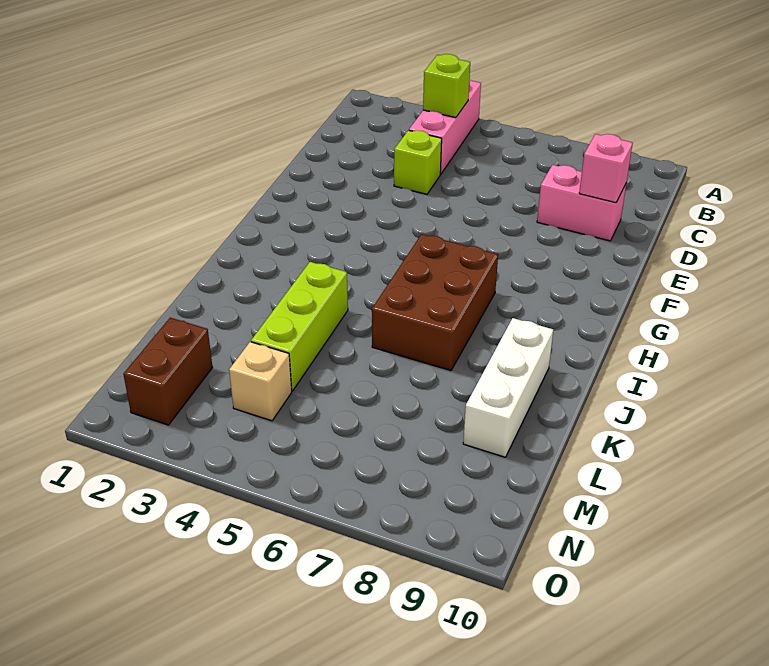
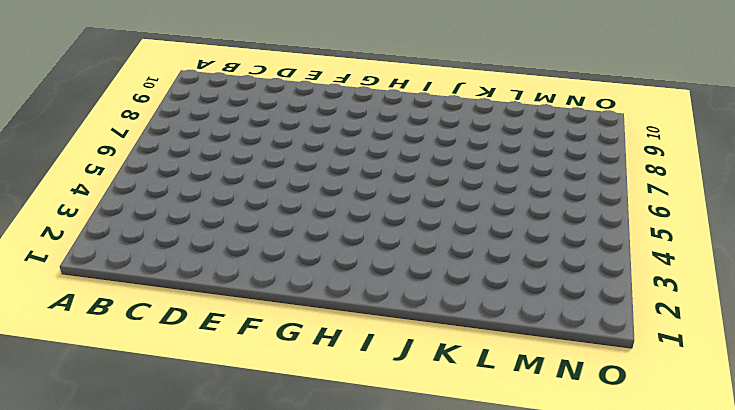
none -> pink brick A4:C4 level 1
none -> lime brick D4 level 1

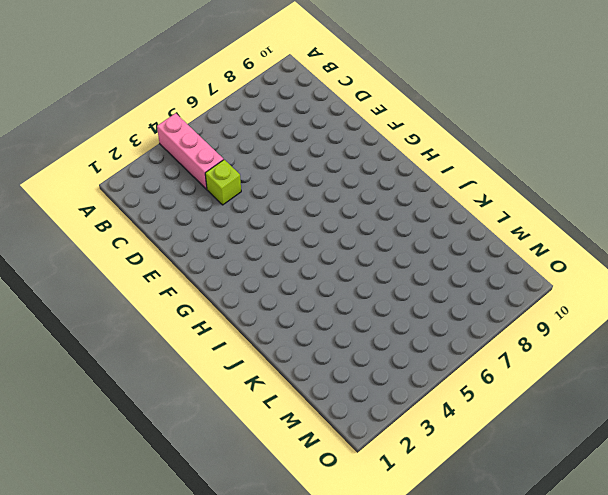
none -> pink brick D8:D9 level 1
none -> brown brick H6:J7 level 1

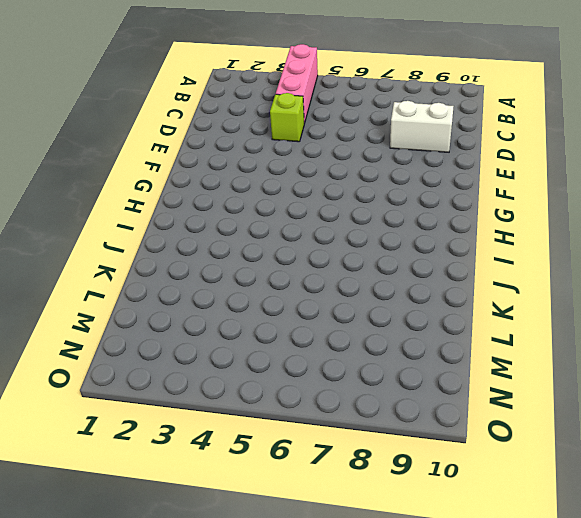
white brick D8:D9 level 1 -> pink brick D8:D9 level 1
none -> brown brick H6:J7 level 1
none -> lime brick J4:L4 level 1

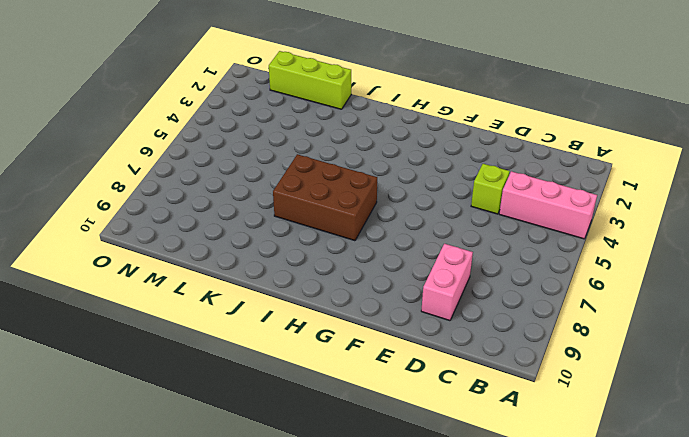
lime brick K1:M1 level 1 -> lime brick J4:L4 level 1
none -> white brick J9:L9 level 1
none -> brown brick M2:N2 level 1

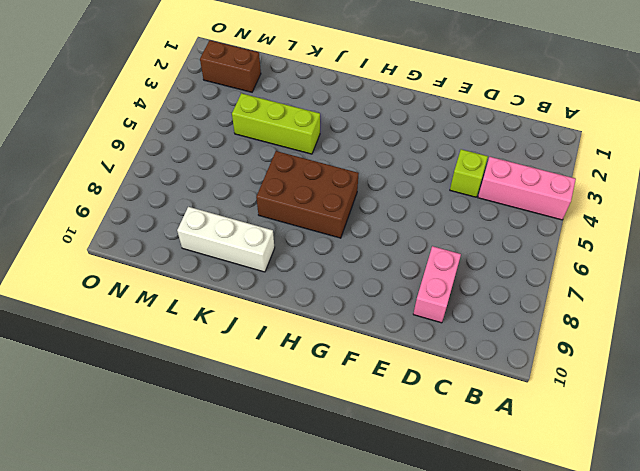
none -> tan brick M4 level 1
none -> lime brick B4 level 2

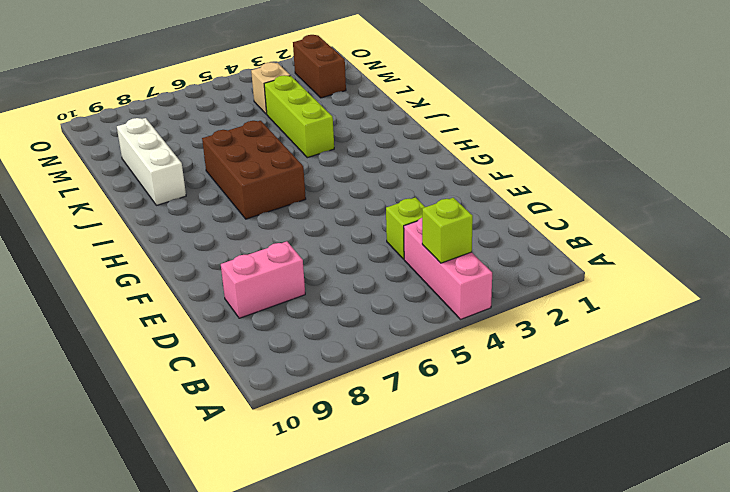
none -> pink brick D9 level 2

